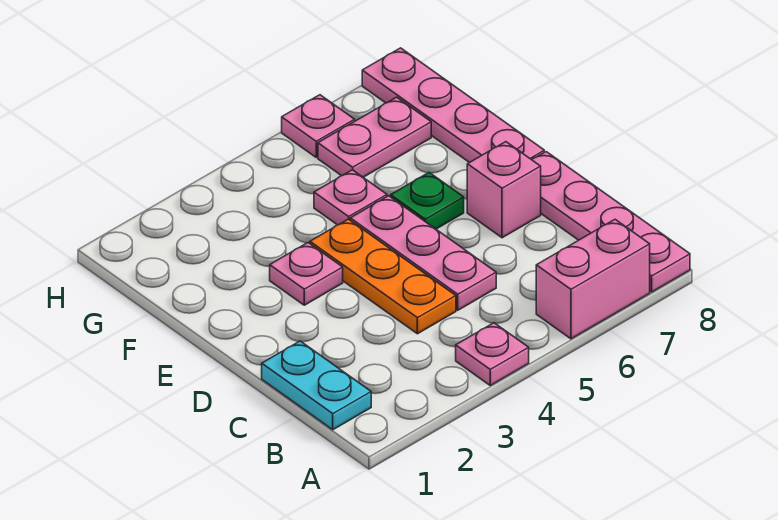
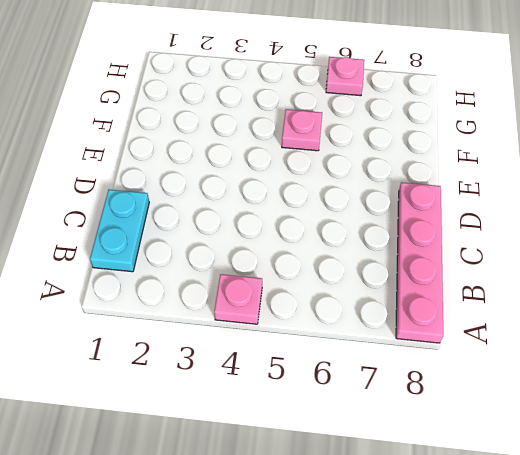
none -> pink brick A6:A7 level 1
none -> orange plate C4:E4 level 1
none -> pink plate C5:E5 level 1

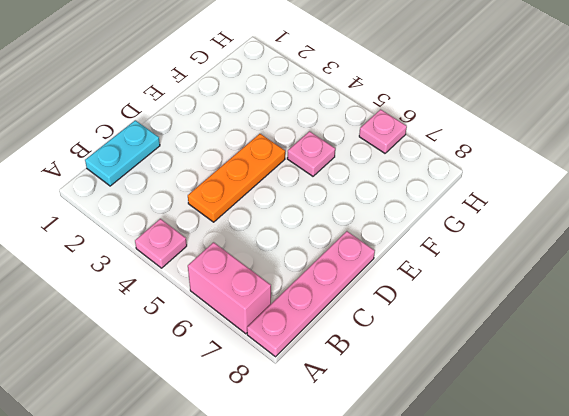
none -> pink plate C5:E5 level 1
none -> pink brick D7 level 1
none -> pink plate E3 level 1

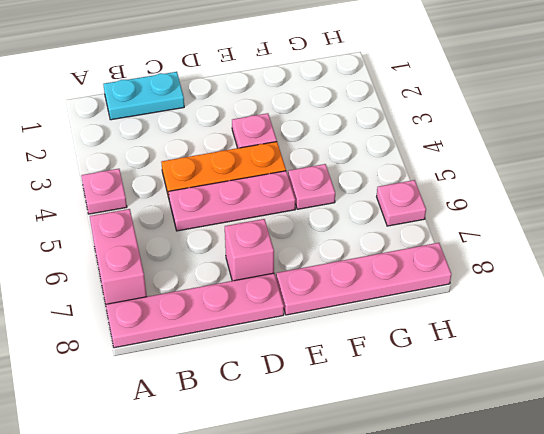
none -> green plate E6 level 1
none -> pink plate G6:G7 level 1

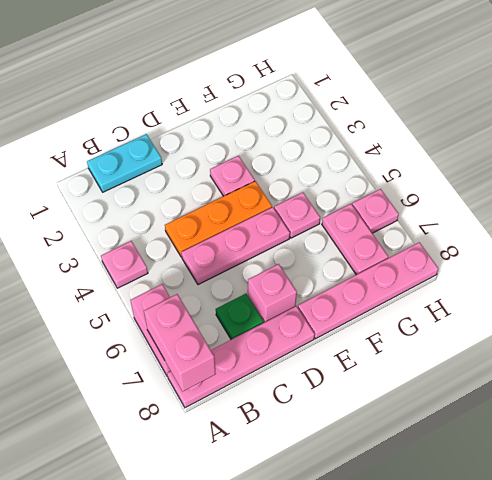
pink brick A7:A8 level 2 -> none
green plate C7 level 1 -> green plate E6 level 1

